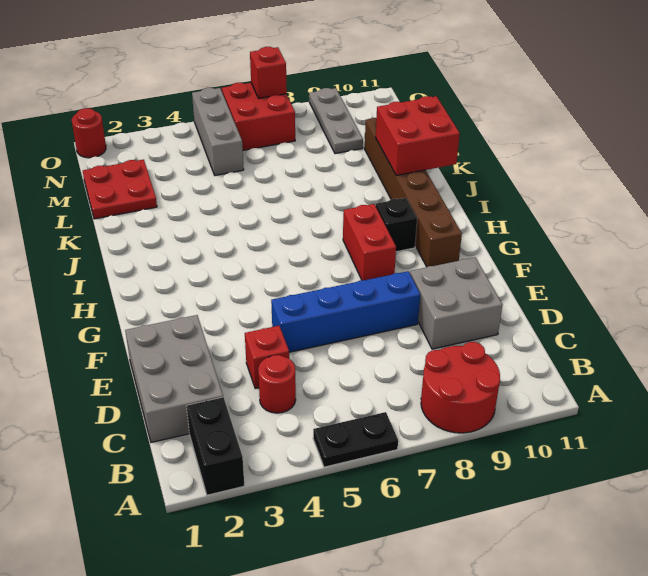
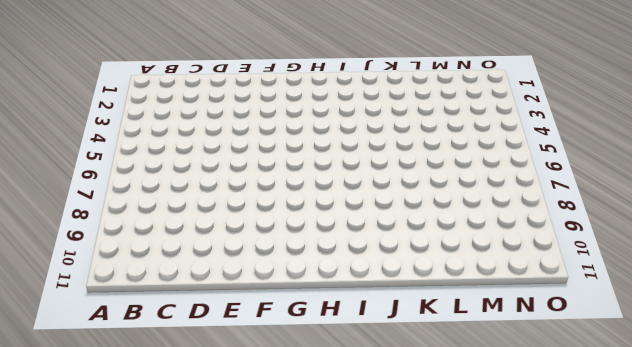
none -> black brick A2:B2 level 1
none -> black plate A5:A6 level 1
none -> red round brick A8:B9 level 1

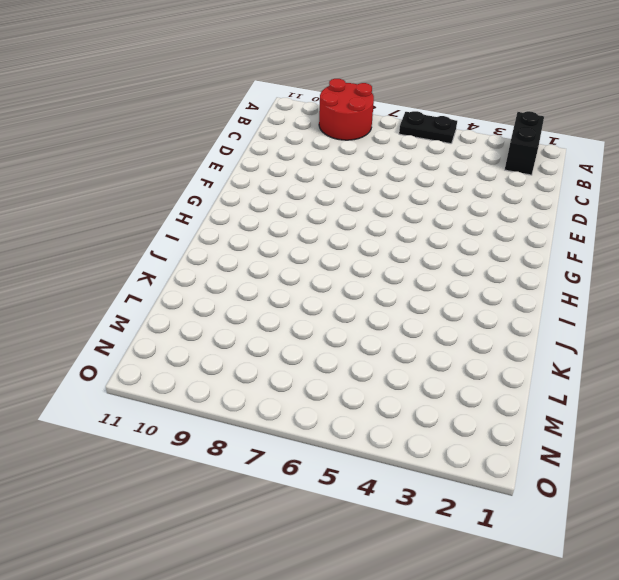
none -> grey brick C1:E2 level 1
none -> red round brick C4 level 1
none -> red brick D4 level 1

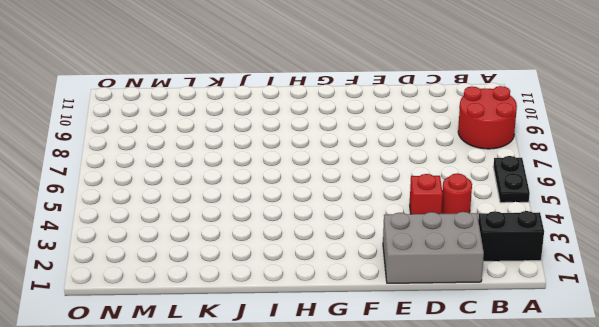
none -> grey brick D9:E10 level 1
none -> blue brick E5:E8 level 1
none -> red brick G8:H8 level 1

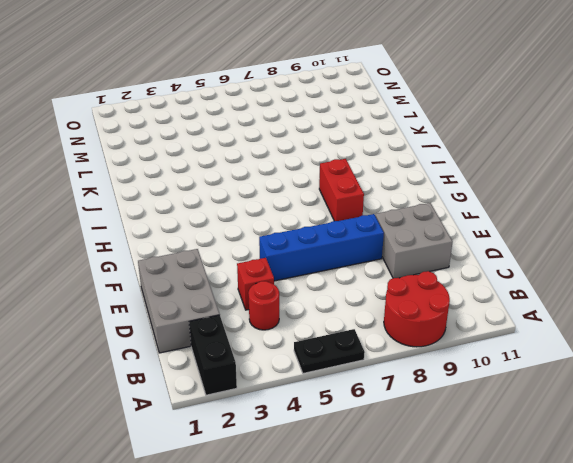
none -> brown brick G10:L10 level 1
none -> black brick H9 level 1
none -> red plate L1:M2 level 1

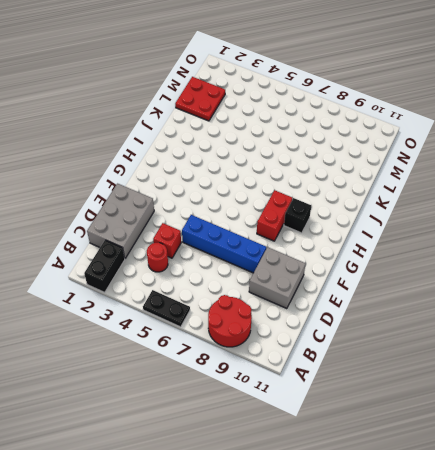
none -> brown brick G10:L10 level 1
none -> grey brick M5:O5 level 1
none -> grey plate M9:O9 level 1

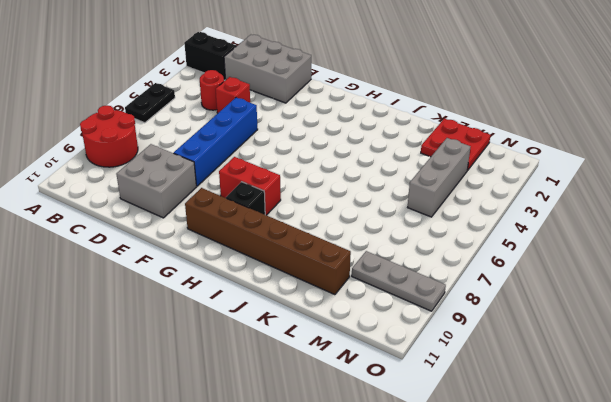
grey brick M3:M5 level 1 -> grey brick M5:O5 level 1
none -> red brick N6:O7 level 1
none -> red round brick O1 level 1
none -> red brick J10:K11 level 2

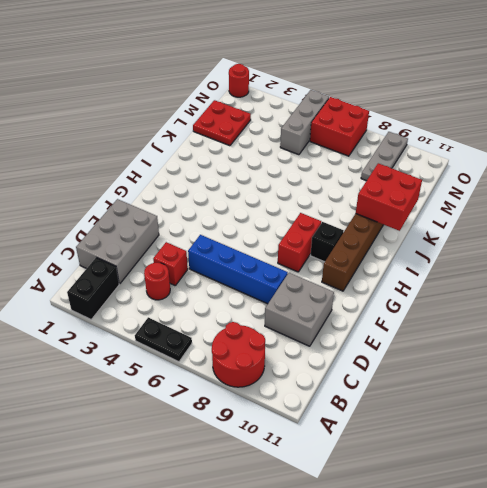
none -> red brick O7 level 2

